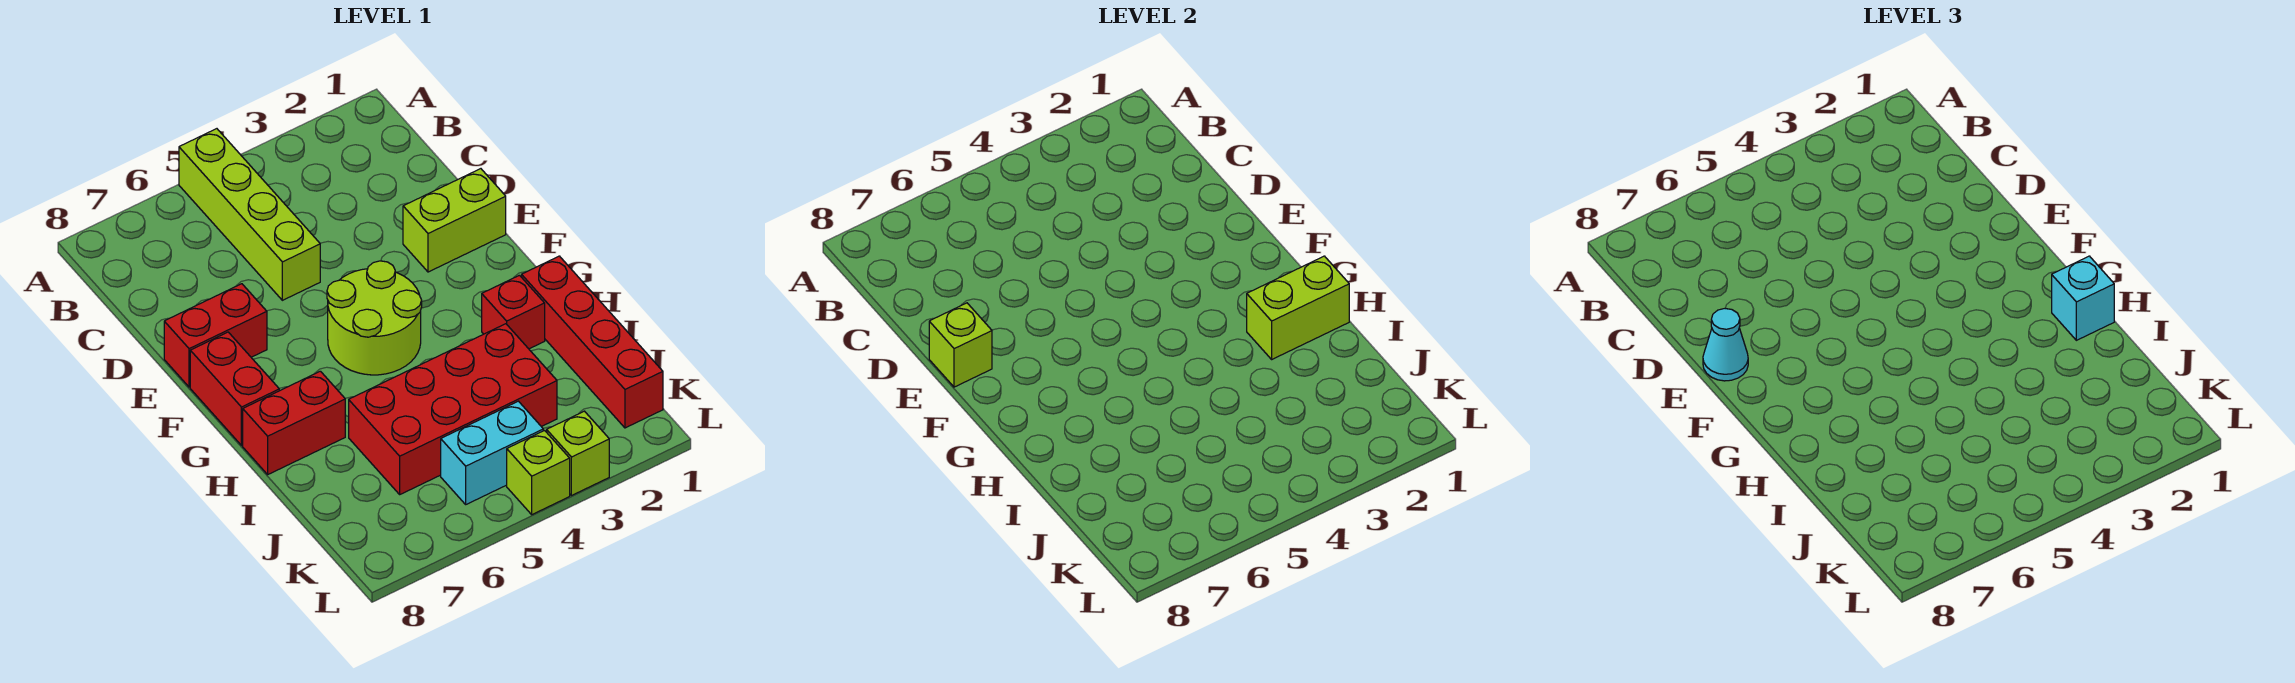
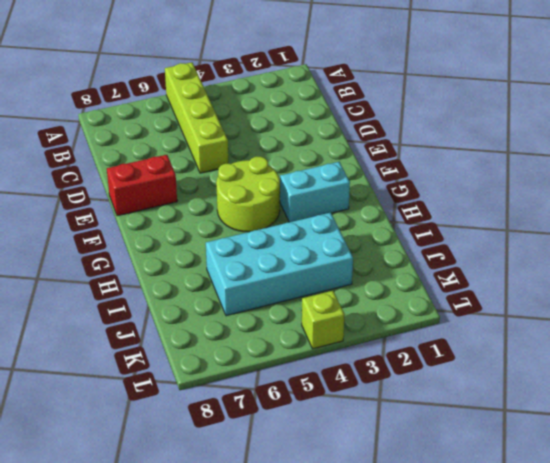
cyan brick G2:G3 level 1 -> cyan brick K4:K5 level 1
cyan brick I3:J6 level 1 -> red brick I3:J6 level 1
none -> lime brick E1:E2 level 1
none -> red brick F8:G8 level 1
none -> red brick H1:K1 level 1

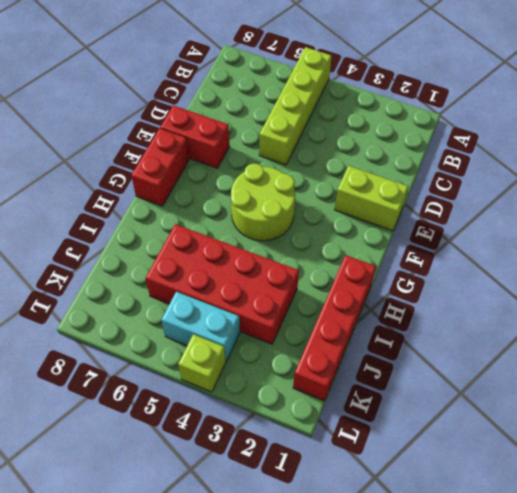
none -> red brick H2 level 1
none -> red brick H7:H8 level 1
none -> lime brick L3 level 1

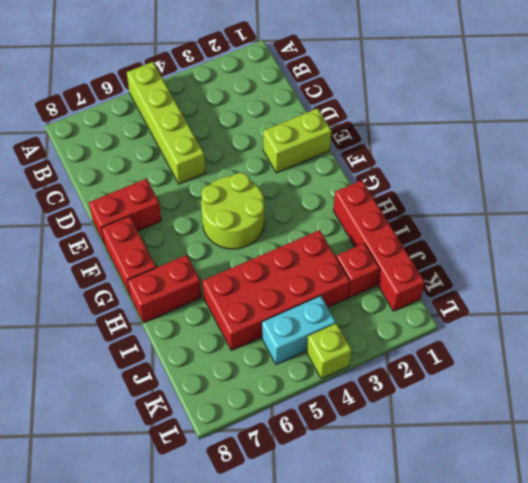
red brick J2 level 1 -> red brick H2 level 1
none -> lime brick L3 level 1
none -> lime brick E8 level 2
none -> lime brick H1:H2 level 2

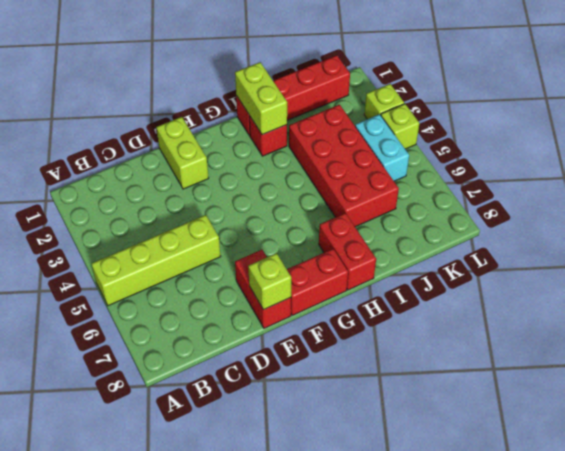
none -> lime round brick F4:G5 level 1
none -> cyan cone E8 level 3
none -> cyan brick H1 level 3

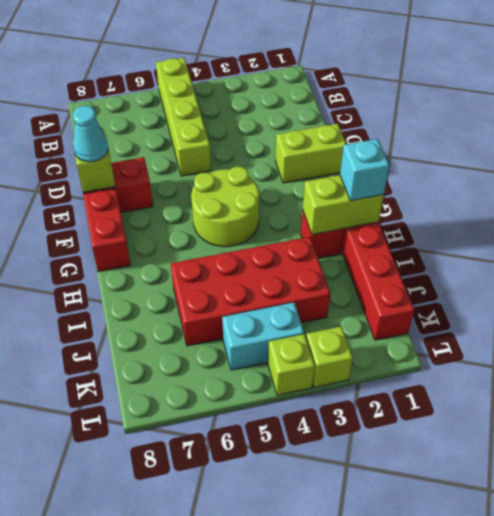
none -> red brick H7:H8 level 1

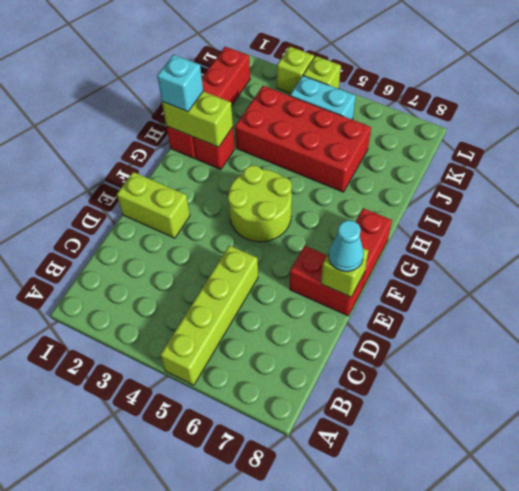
none -> red brick H7:H8 level 1

